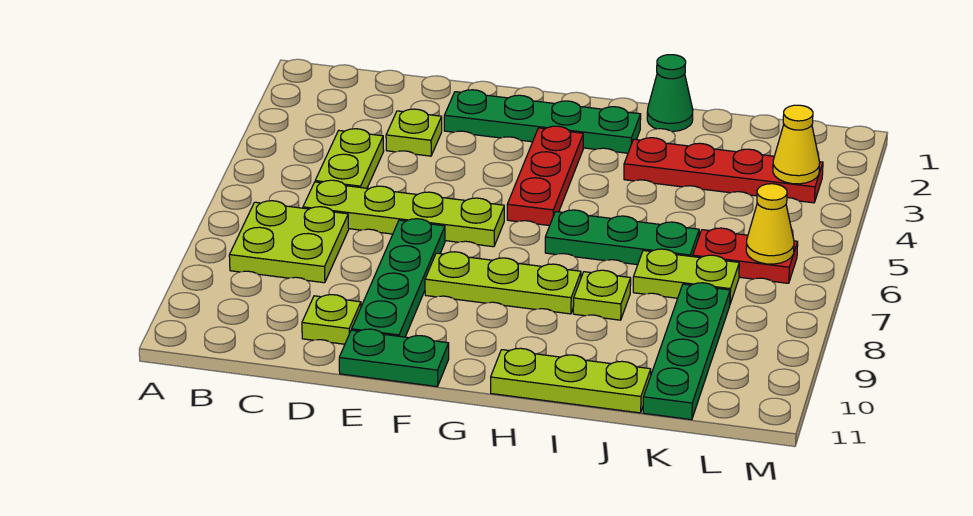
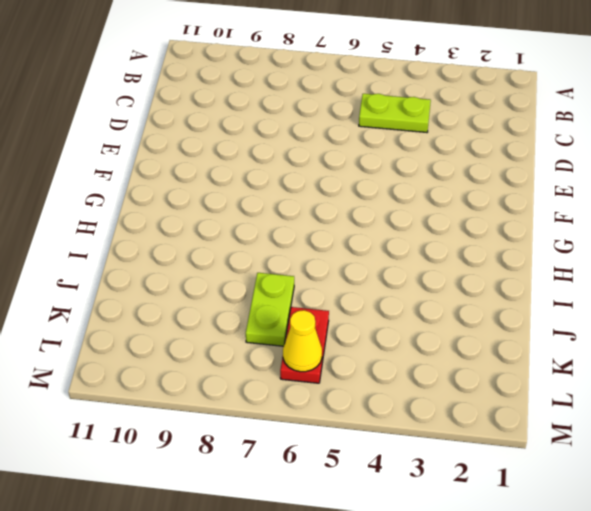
none -> lime plate B7:C8 level 1
none -> lime plate C6:F6 level 1
none -> lime plate D3 level 1

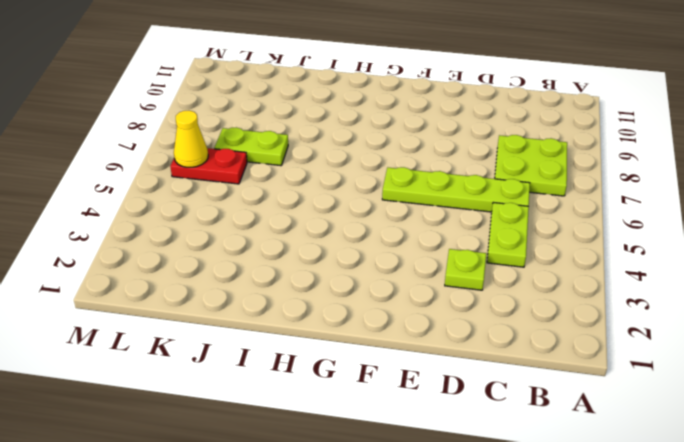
none -> lime plate D10 level 1
none -> green plate E2:H2 level 1
none -> green plate E7:E10 level 1

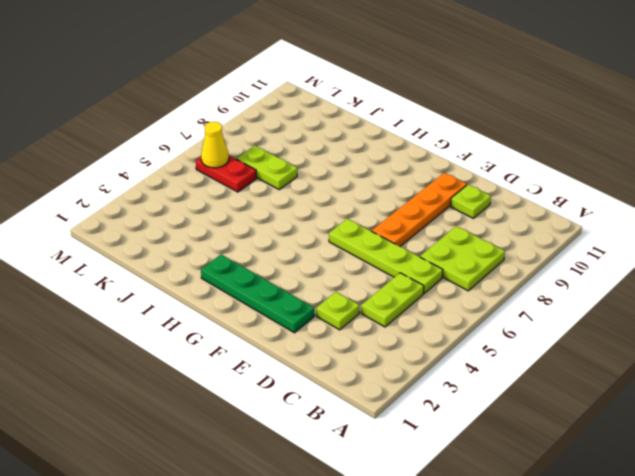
orange plate E7:E10 level 1 -> green plate E7:E10 level 1
none -> green plate E11:F11 level 1
none -> lime plate F8:H8 level 1
none -> red plate G3:G5 level 1

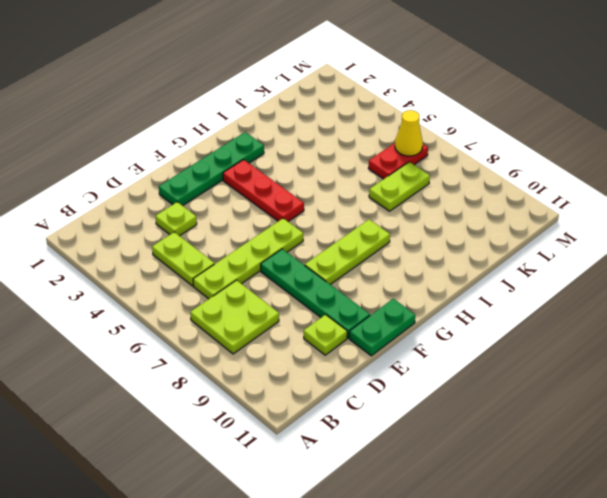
none -> green plate H6:J6 level 1
none -> lime plate H11:J11 level 1
none -> green cone I1 level 1

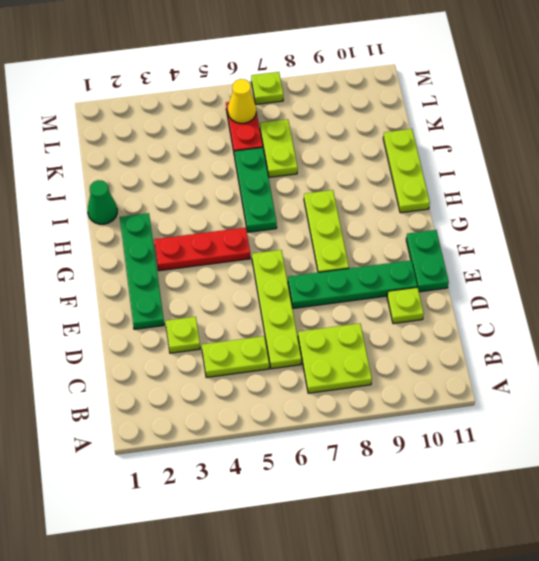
lime plate M7 level 1 -> lime plate I8 level 1
none -> red plate I3:L3 level 1
none -> green plate K8:K11 level 1
none -> yellow cone L3 level 2

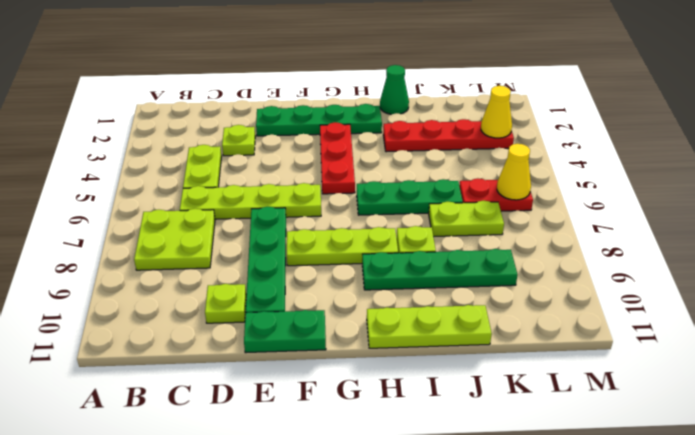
green plate H9:K9 level 1 -> green plate K8:K11 level 1

